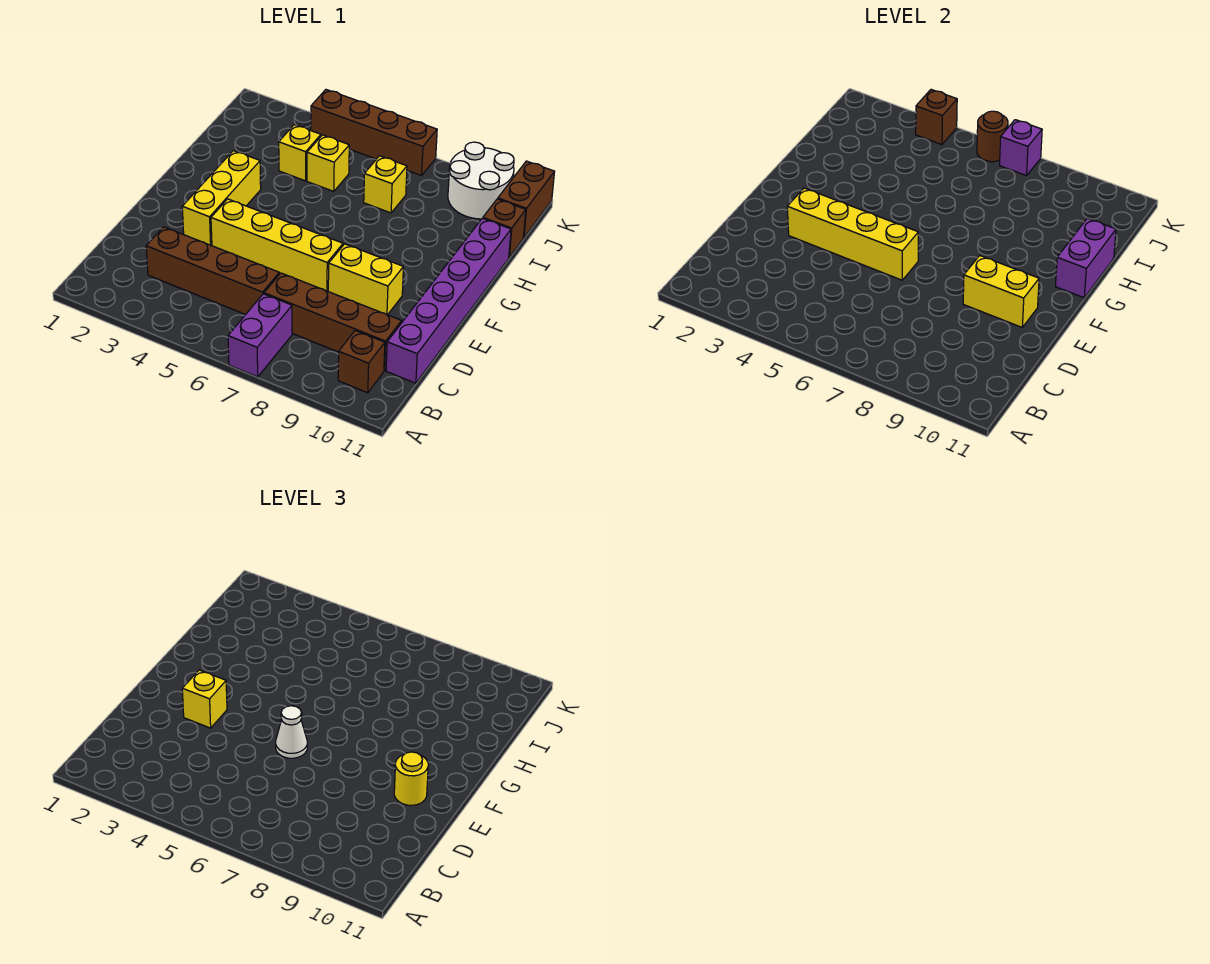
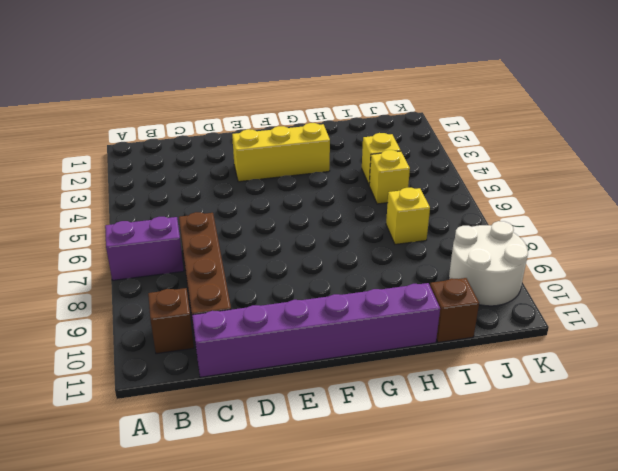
none -> brown brick C3:C6 level 1
none -> yellow brick E4:E7 level 1
none -> yellow brick E8:E9 level 1

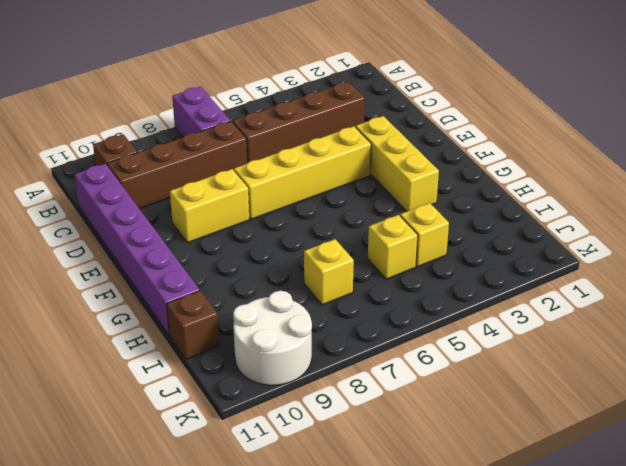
none -> brown brick J11:K11 level 1
none -> brown brick K4:K7 level 1
none -> yellow brick E3:E6 level 2

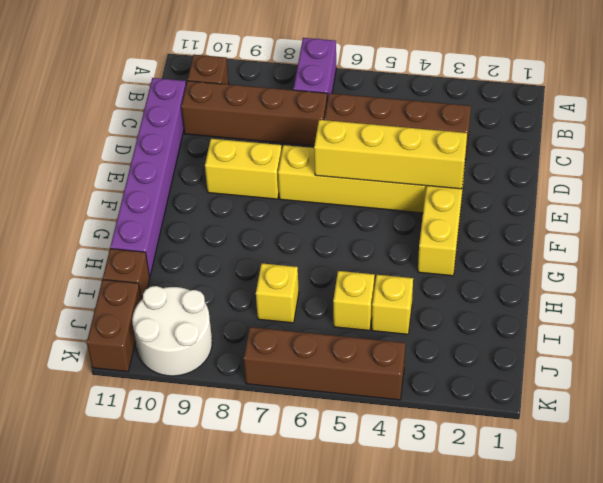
none -> yellow brick E9:E10 level 2
none -> purple brick G11:H11 level 2
none -> brown brick K4 level 2

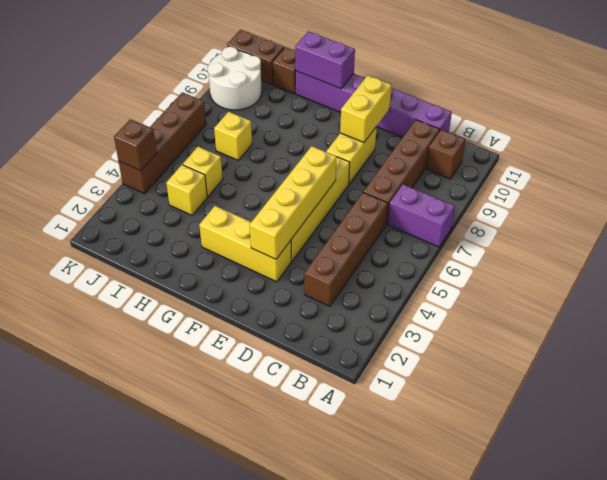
none -> brown round brick K6 level 2
none -> purple brick K7 level 2
none -> yellow brick E3 level 3

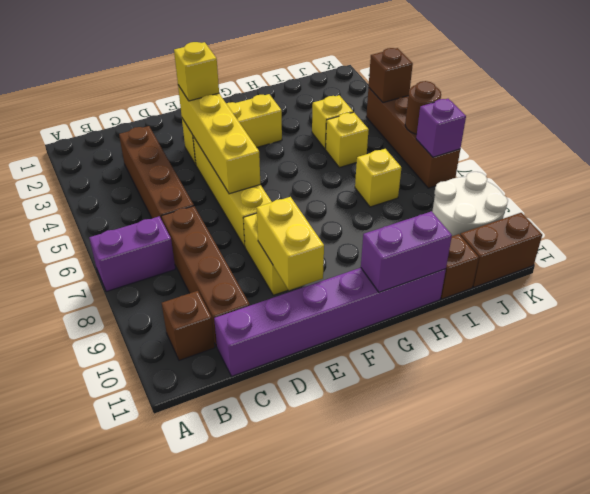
none -> white cone E6 level 3
none -> yellow round brick E10 level 3

